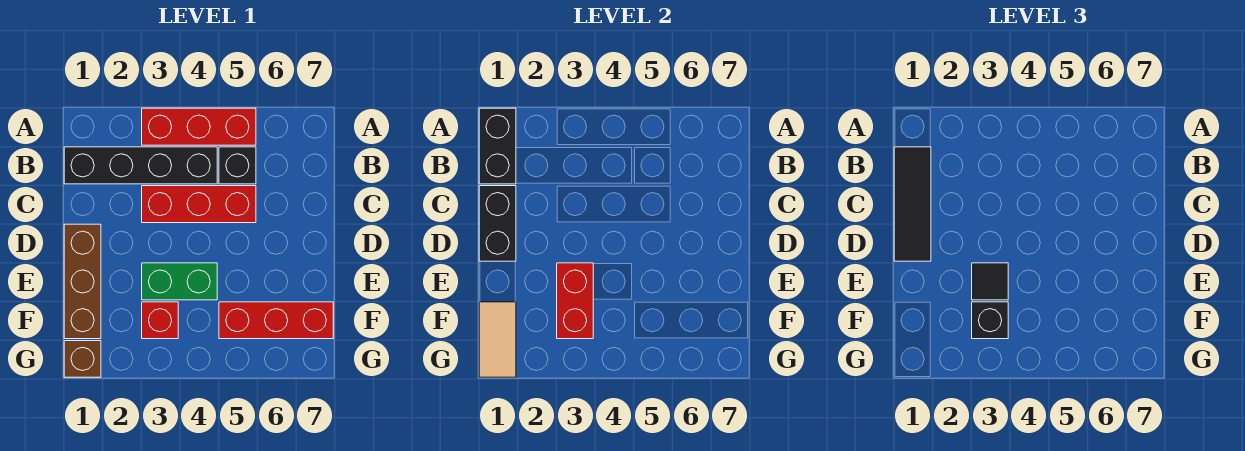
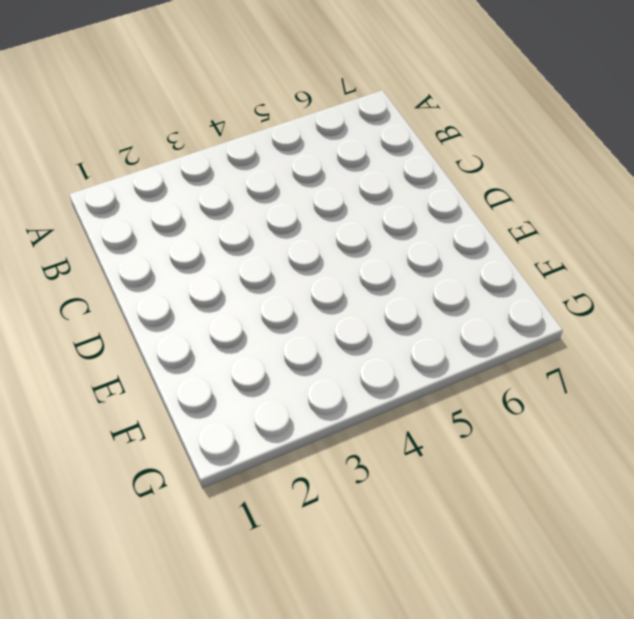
none -> red brick A3:A5 level 1
none -> black brick B1:B4 level 1
none -> black brick B5 level 1

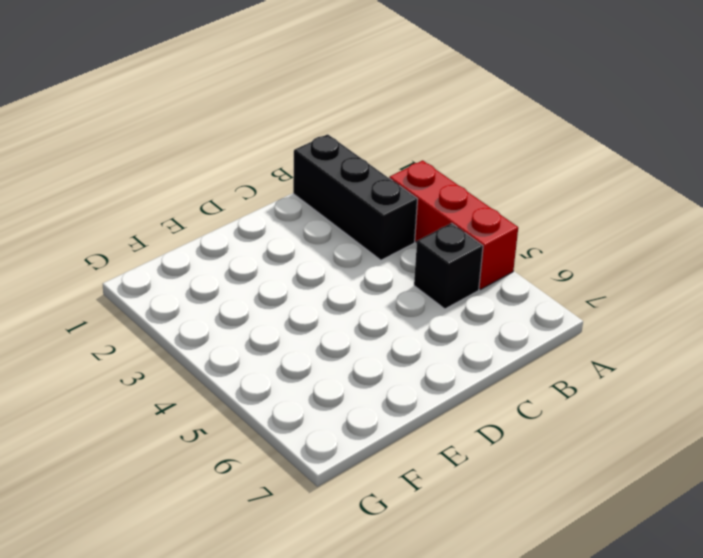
black brick B1:B3 level 1 -> black brick B1:B4 level 1
none -> red brick C3:C5 level 1
none -> brown brick D1:F1 level 1
none -> green brick E3:E4 level 1

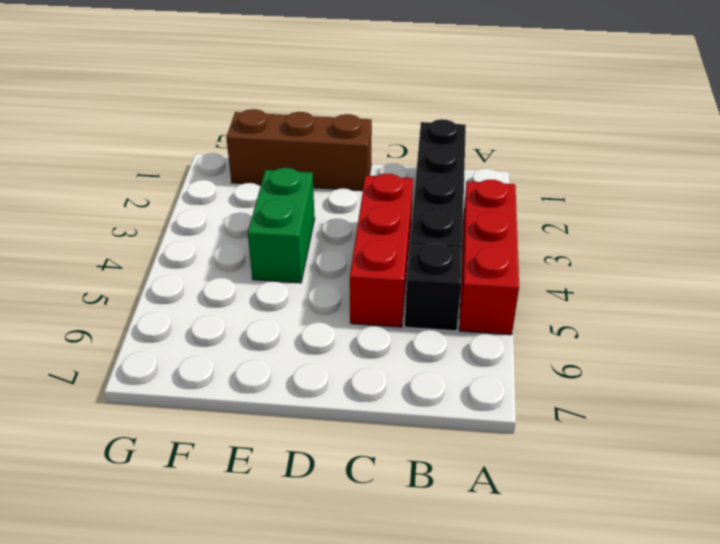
none -> red brick F3 level 1
none -> red brick F5:F7 level 1
none -> brown brick G1 level 1

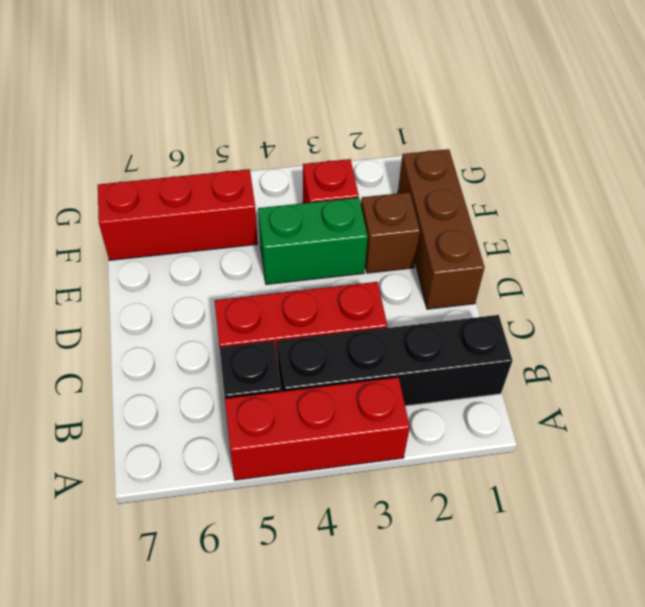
brown brick E2 level 1 -> brown brick G1 level 1
none -> black brick A1:B1 level 2
none -> black brick C1:D1 level 2
none -> red brick E3:F3 level 2

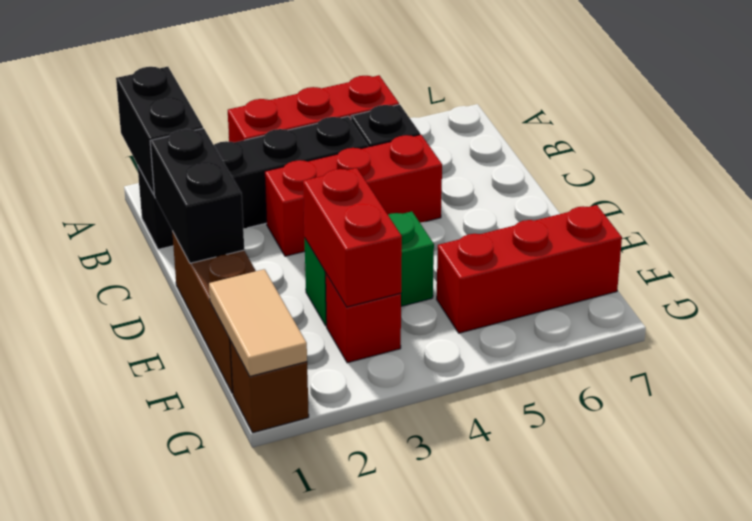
none -> black tile B1:D1 level 3
none -> black tile E3 level 3
none -> black brick F3 level 3

